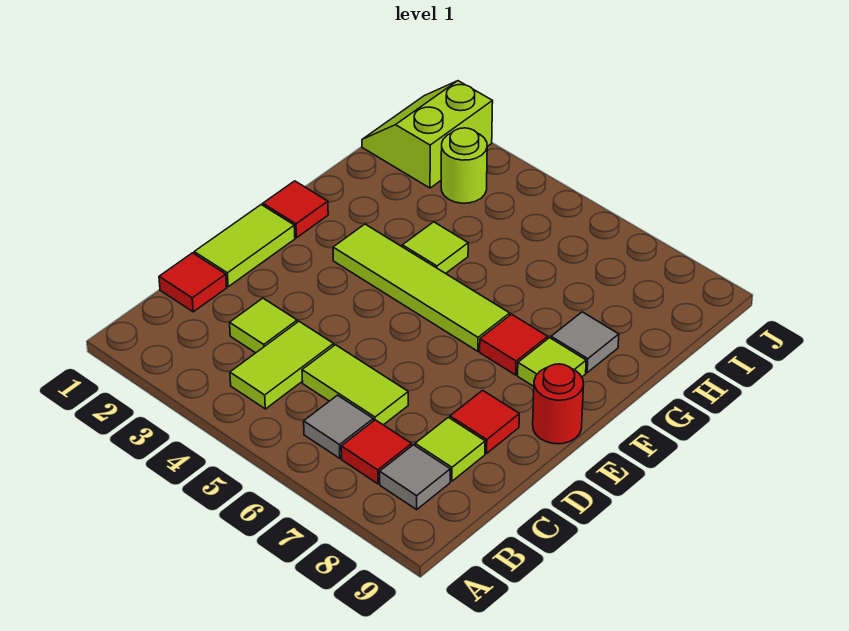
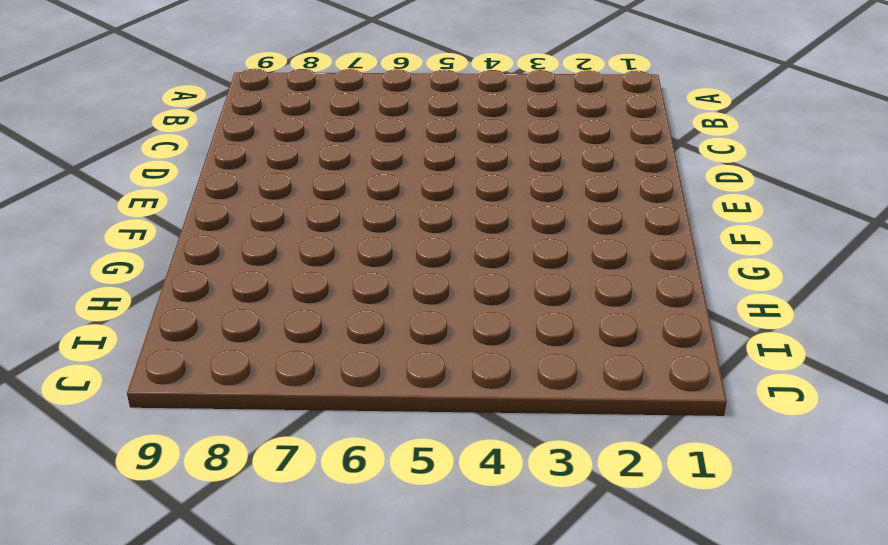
none -> lime tile B4:C4 level 1
none -> grey tile B6 level 1
none -> red tile B7 level 1

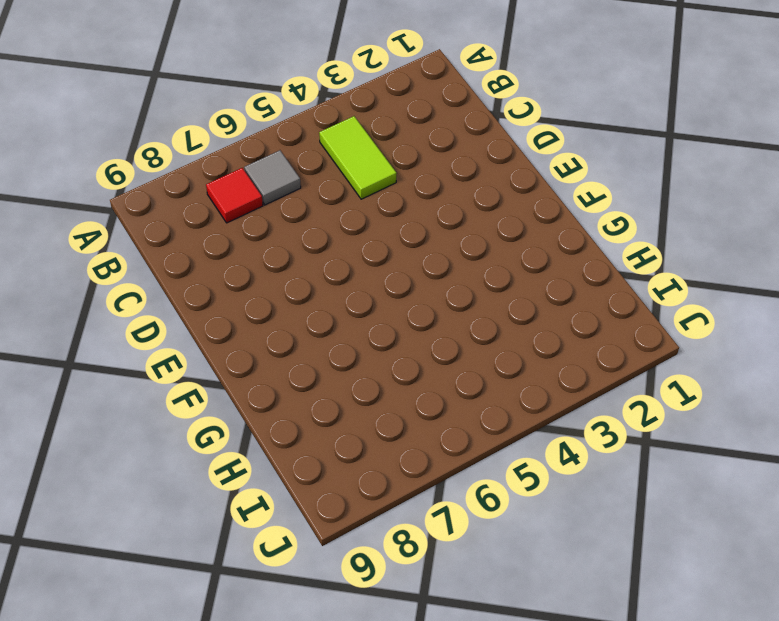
none -> grey tile B8 level 1
none -> red tile C1 level 1
none -> lime tile C3 level 1

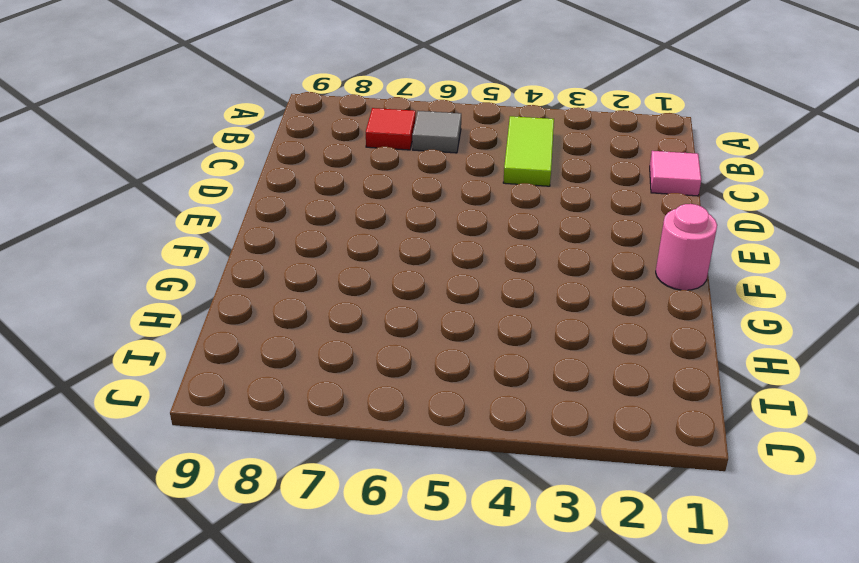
pink tile C1 level 1 -> red tile C1 level 1
pink round brick F1 level 1 -> red tile F1 level 1
none -> grey tile B8 level 1
none -> lime tile C3 level 1
none -> lime tile C5:C6 level 1

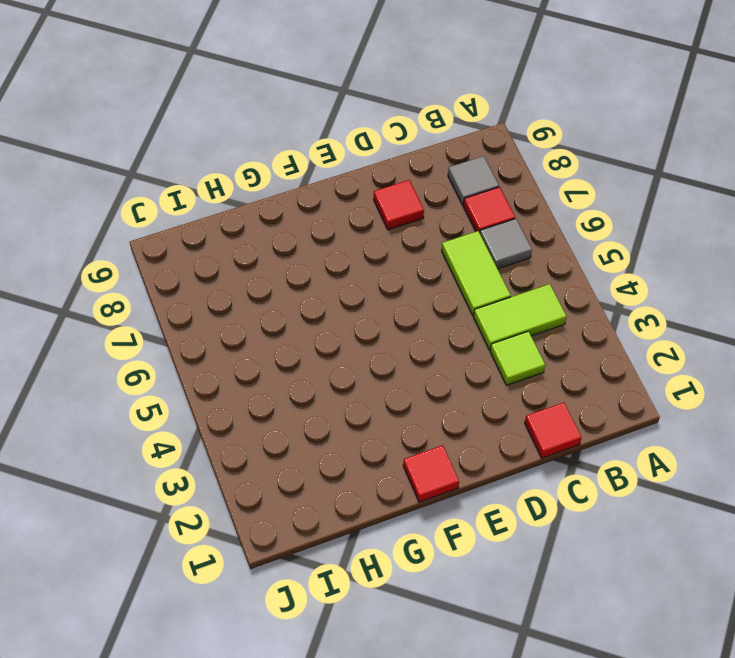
none -> lime tile C8 level 1
none -> lime tile D1:E1 level 1
none -> red round brick E9 level 1

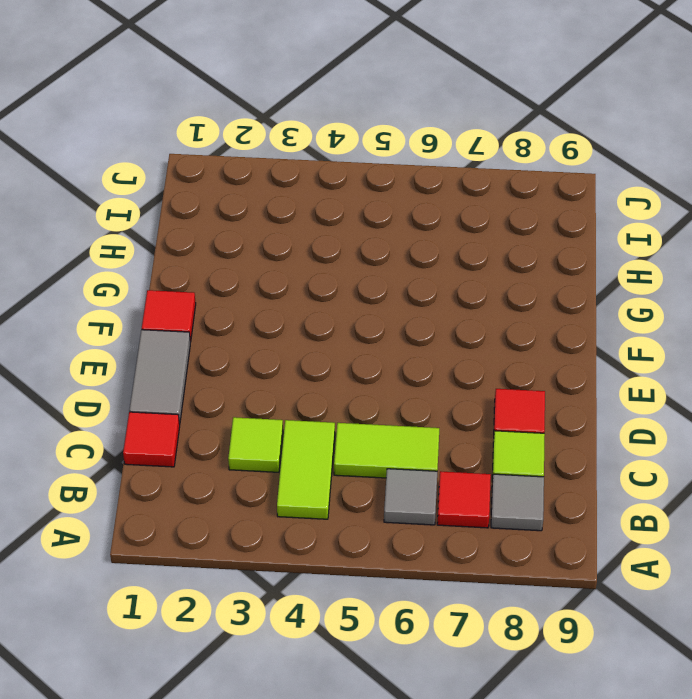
grey tile D1:E1 level 1 -> lime tile D1:E1 level 1
none -> red round brick E9 level 1
none -> lime tile F3:F6 level 1
none -> red tile F7 level 1

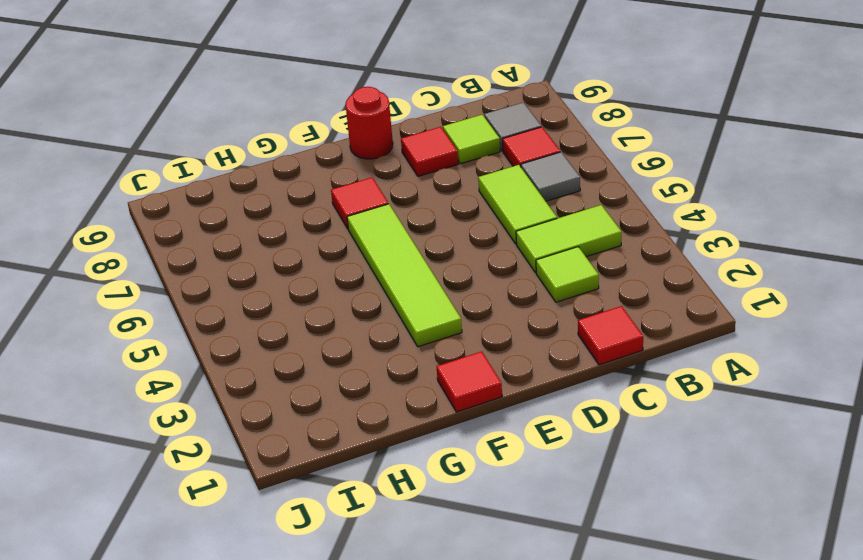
none -> lime tile D1:E1 level 1
none -> lime tile F8 level 1
none -> lime tile G4 level 1

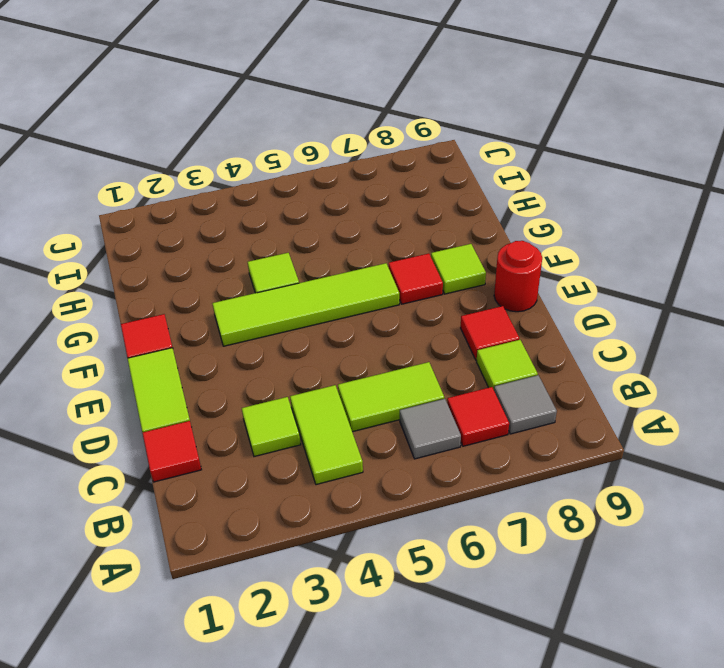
none -> grey tile G8 level 1
none -> lime slope I1:J2 level 1 top 2
none -> lime round brick I3 level 1

